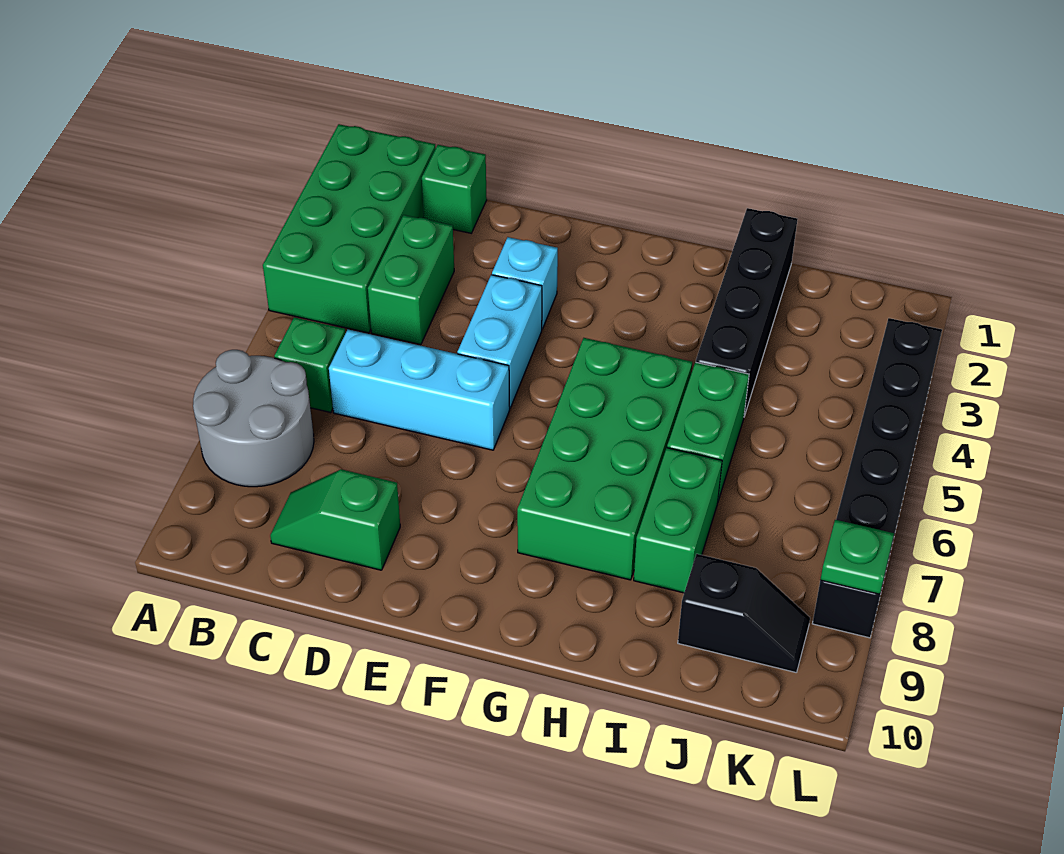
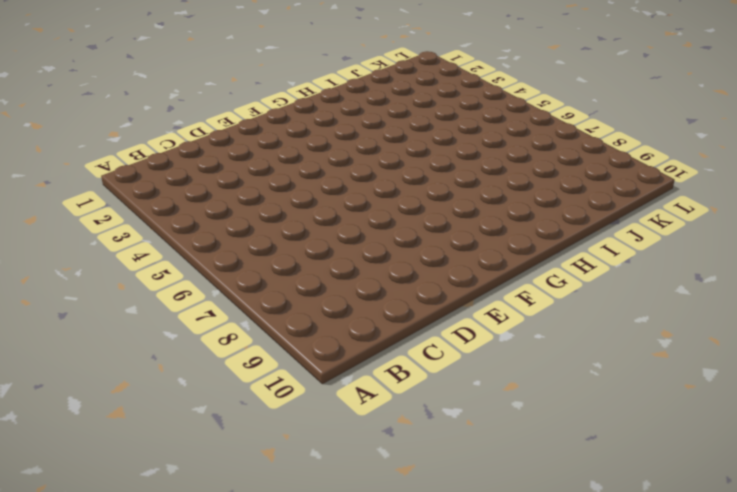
none -> green brick A1:B4 level 1
none -> grey round brick A7:B8 level 1
none -> green brick B6 level 1

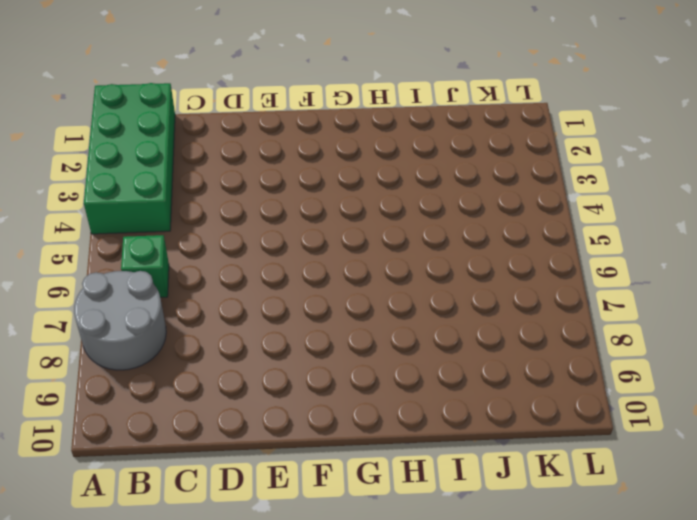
none -> green brick C1 level 1
none -> green brick C3:C4 level 1
none -> cyan brick C6:E6 level 1

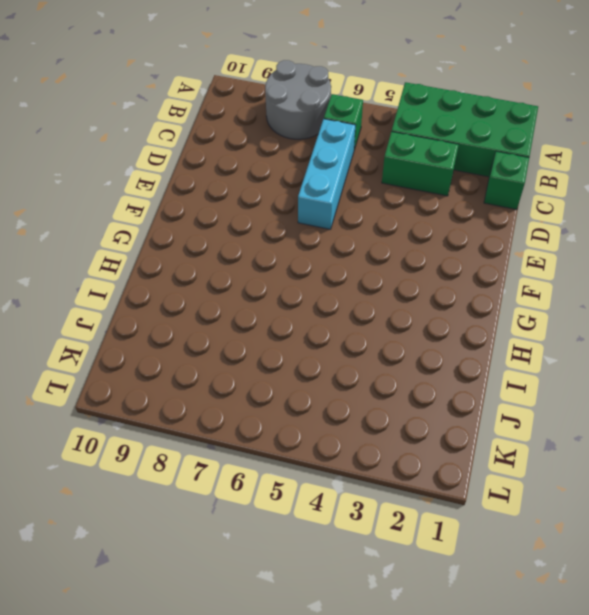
none -> green slope C9:D9 level 1 top D
none -> cyan brick E3 level 1
none -> cyan brick E4:E5 level 1

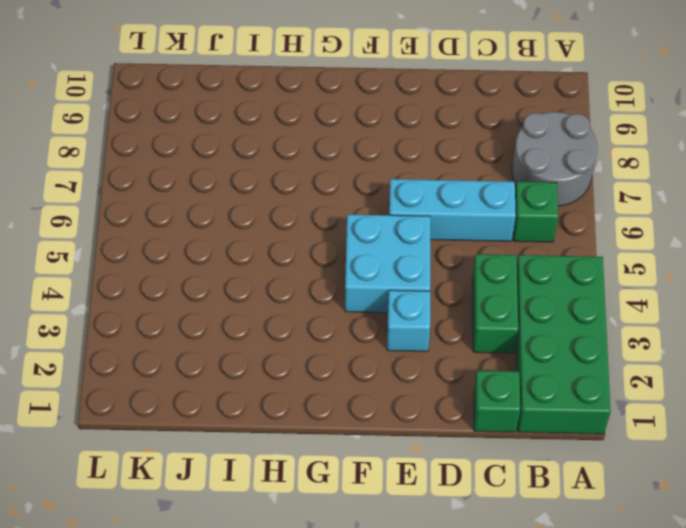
cyan brick E4:F5 level 1 -> cyan brick E4:E5 level 1
none -> green slope C9:D9 level 1 top D
none -> green brick G5:H8 level 1
none -> black brick I1:I4 level 1

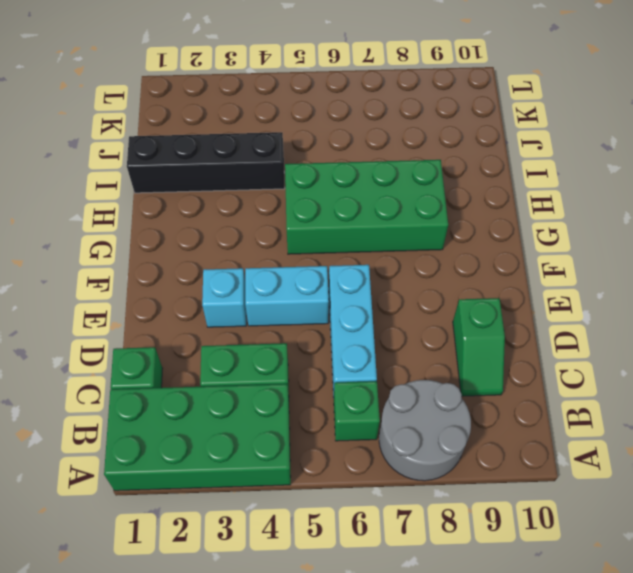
none -> green brick I5:I6 level 1
none -> green brick I7:I8 level 1
none -> black slope J9:K9 level 1 top J

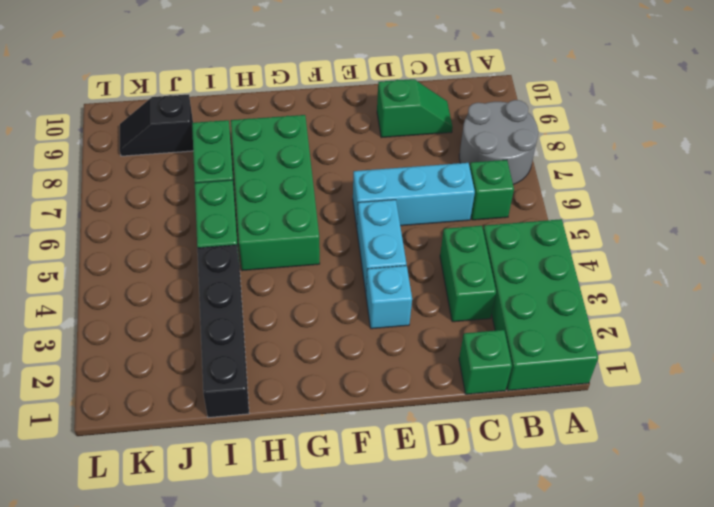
none -> black brick L3:L8 level 1
none -> green plate L8 level 2

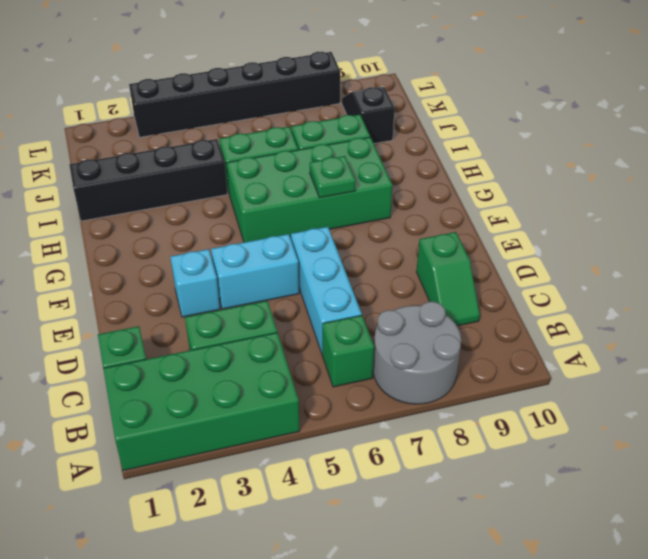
green plate G7 level 2 -> green plate L8 level 2

